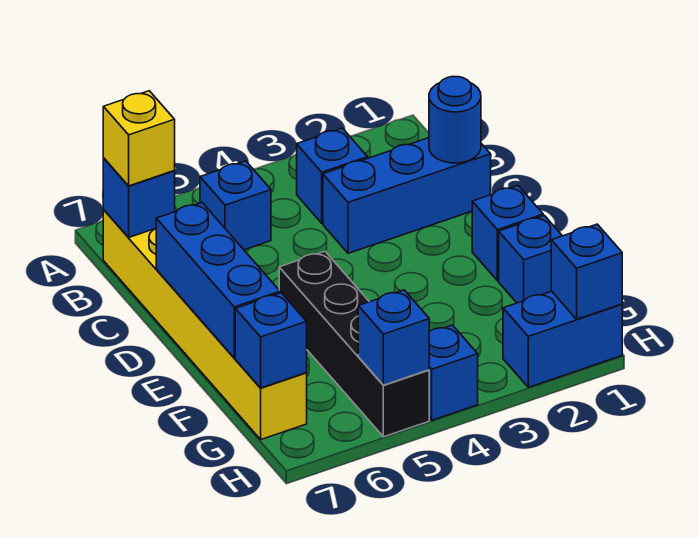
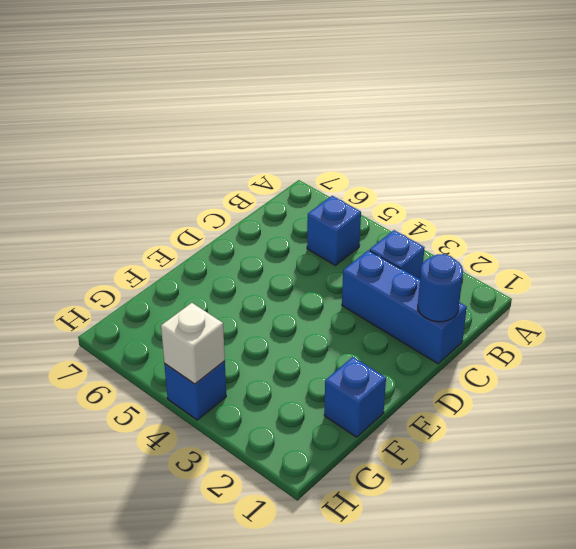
white brick H4 level 2 -> none
none -> yellow brick B7:G7 level 1
none -> blue brick E1 level 1
none -> black brick E5:H5 level 1

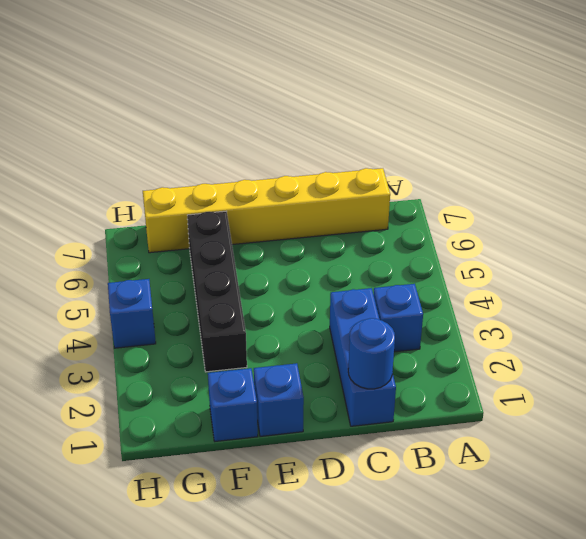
black brick F3:F6 level 1 -> black brick E5:H5 level 1
none -> blue brick B5 level 1
none -> blue brick H1:H2 level 1
none -> blue brick B7 level 2

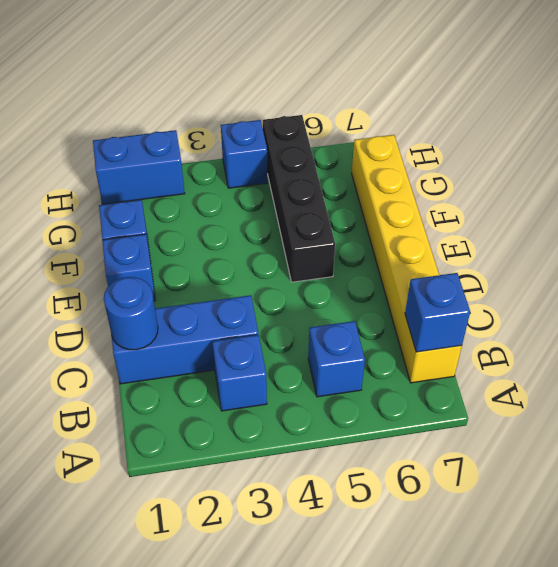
none -> blue brick D7:F7 level 2
none -> blue brick G7 level 2
none -> blue brick H1 level 2

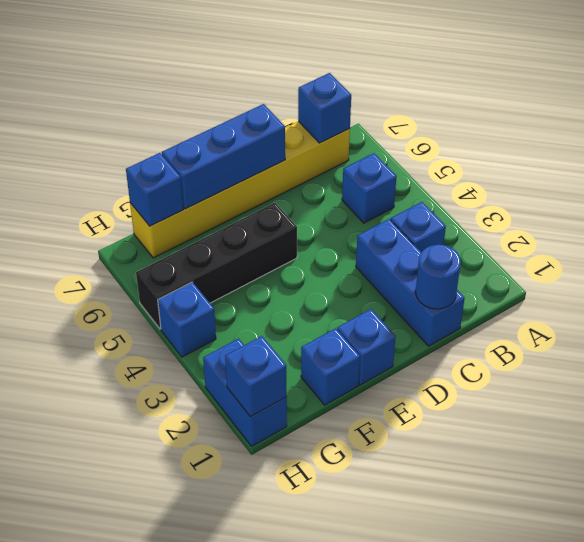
none -> blue brick H5 level 2
none -> yellow brick B7 level 3

